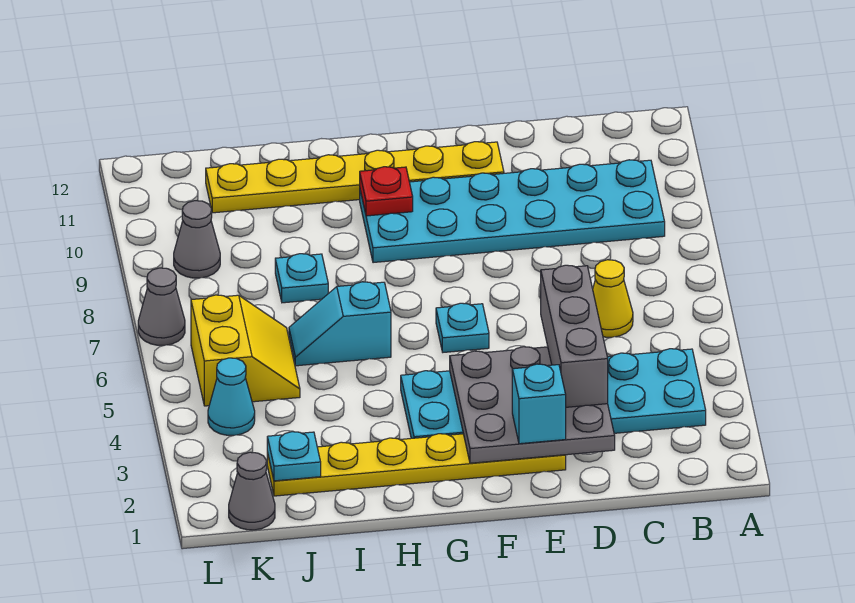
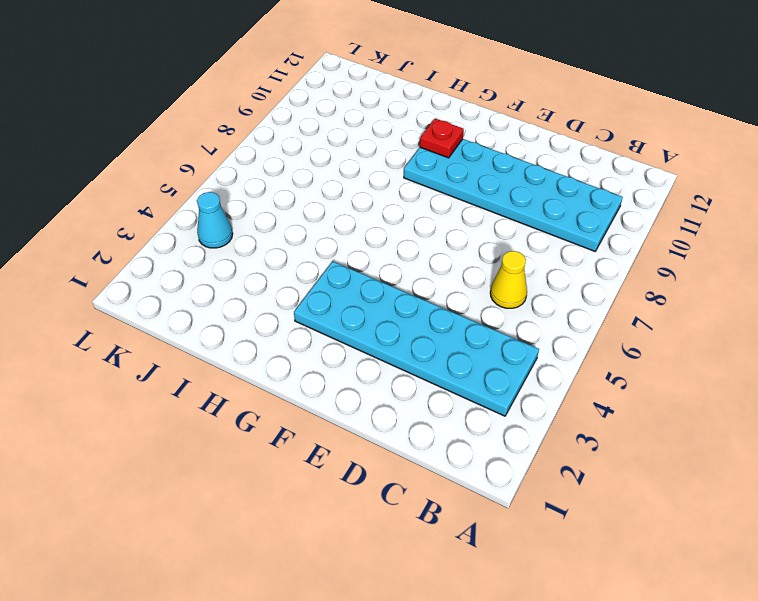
none -> yellow plate E2:J2 level 1
none -> yellow plate E11:J11 level 1
none -> cyan plate F6 level 1

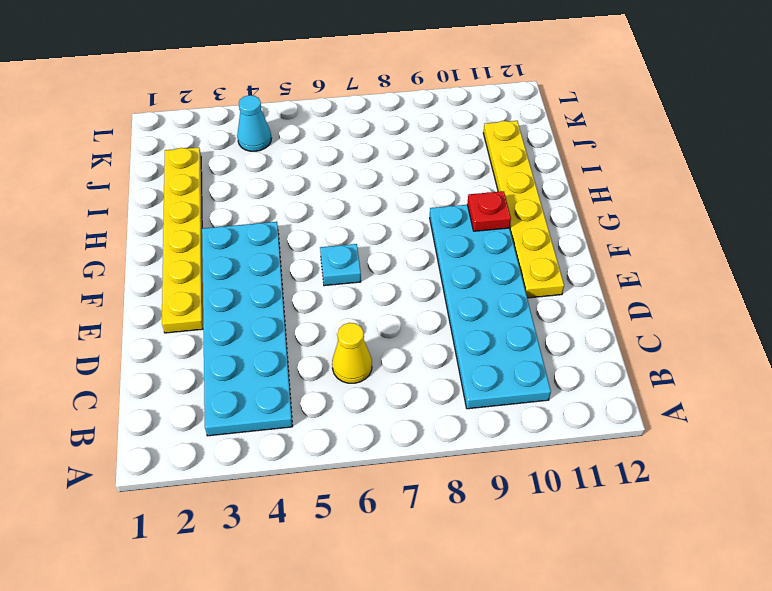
none -> cyan slope H6:I6 level 1 top H
none -> cyan plate I8 level 1
none -> yellow slope J5:K6 level 1 top K

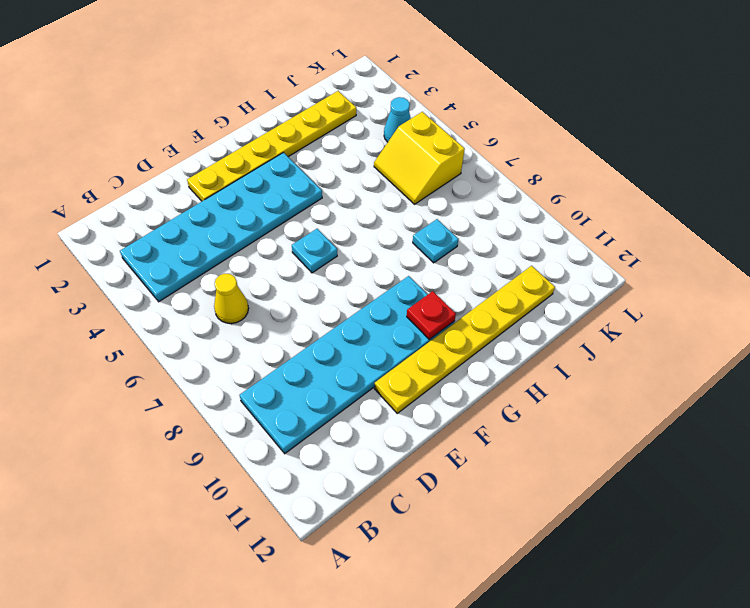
none -> cyan slope H6:I6 level 1 top H
none -> grey cone K1 level 1
none -> grey cone K9 level 1

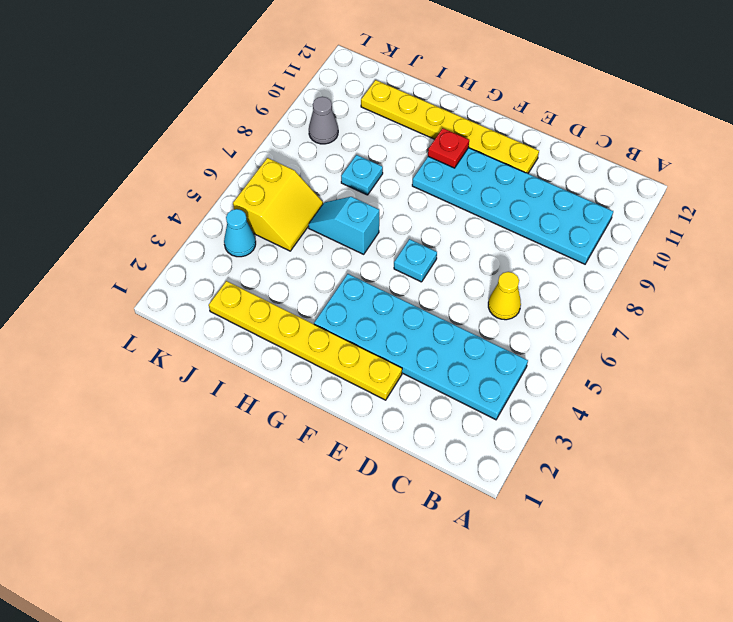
none -> grey cone K1 level 1
none -> grey cone L7 level 1
none -> grey plate D2:F4 level 2

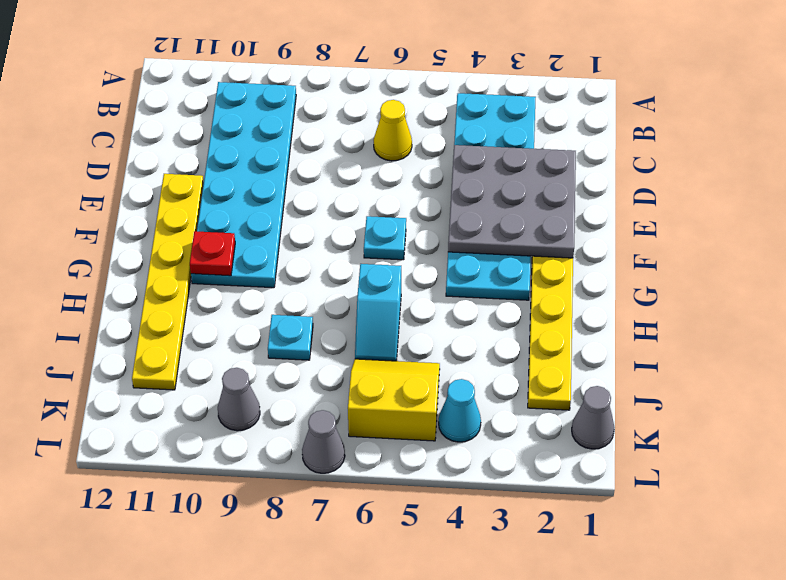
none -> cyan plate J2 level 2
none -> grey brick D3:D5 level 3
none -> cyan brick E2 level 3

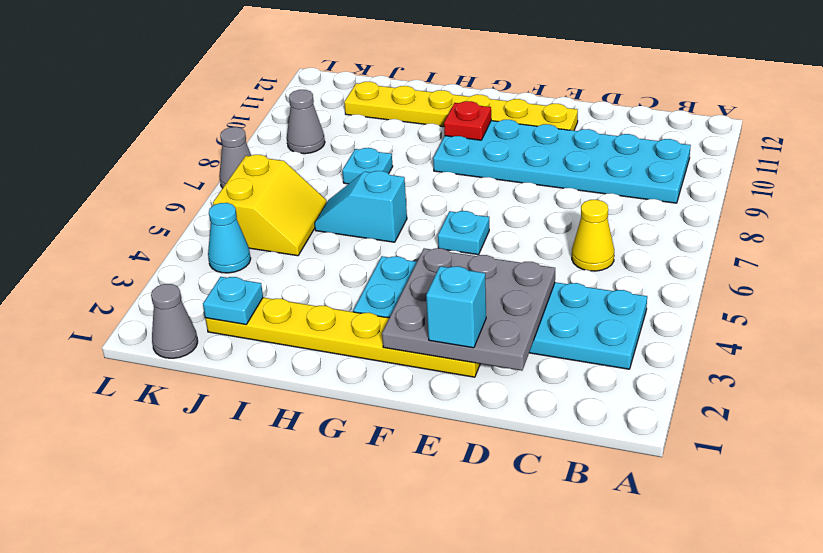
none -> grey brick D3:D5 level 3

